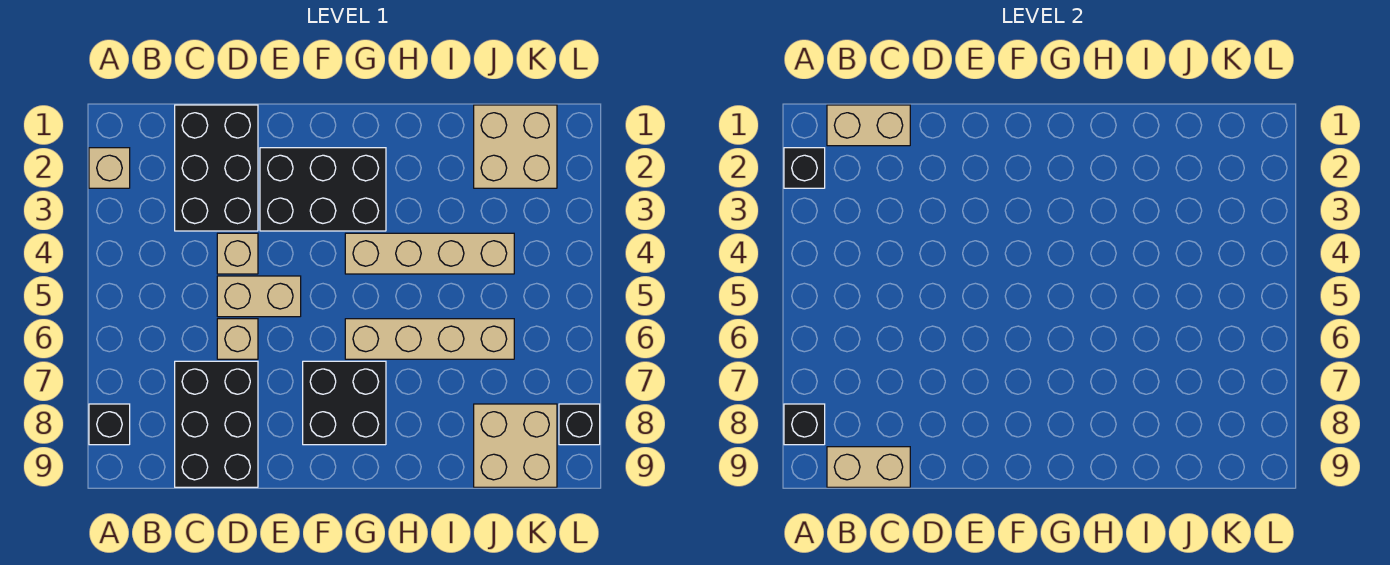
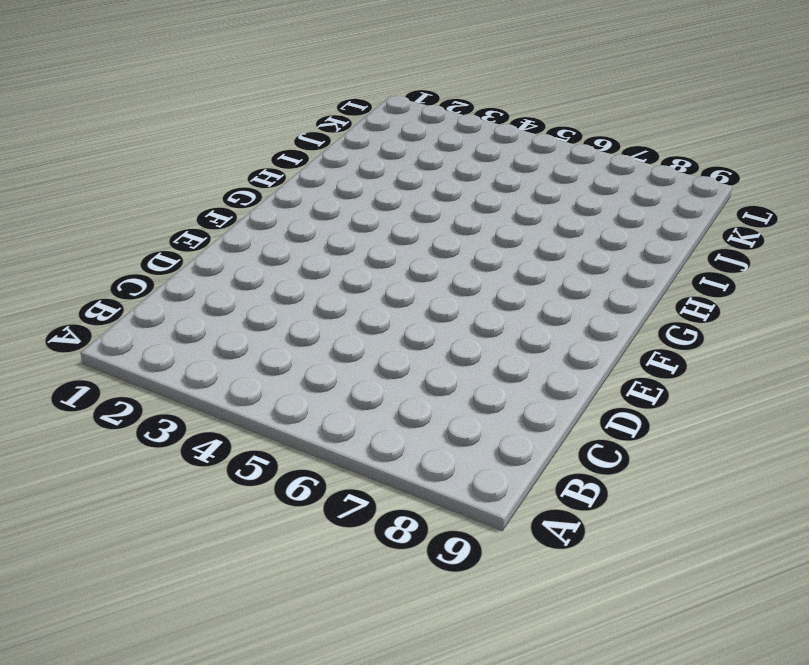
none -> tan brick A2 level 1
none -> black brick A8 level 1
none -> black brick C1:D3 level 1

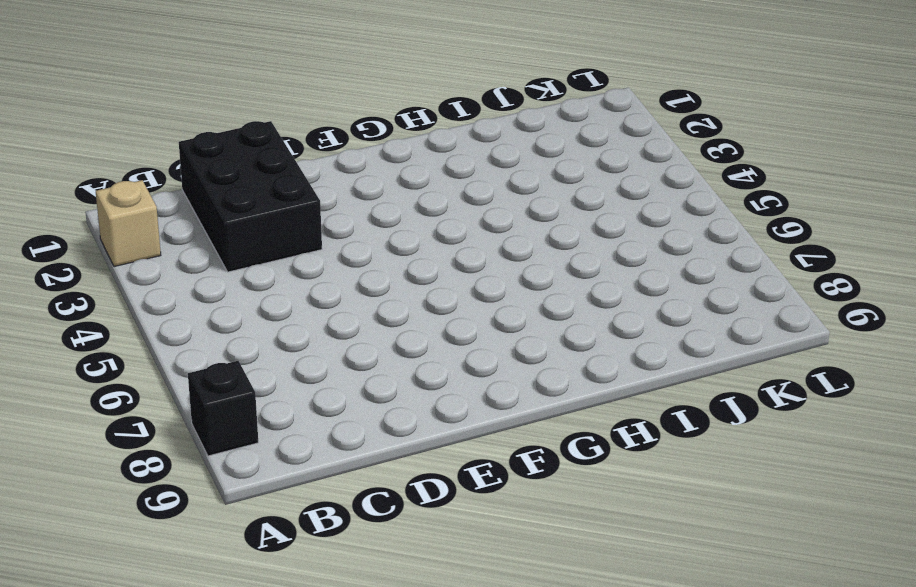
none -> black brick C7:D9 level 1
none -> tan brick D4 level 1
none -> tan brick D5:E5 level 1

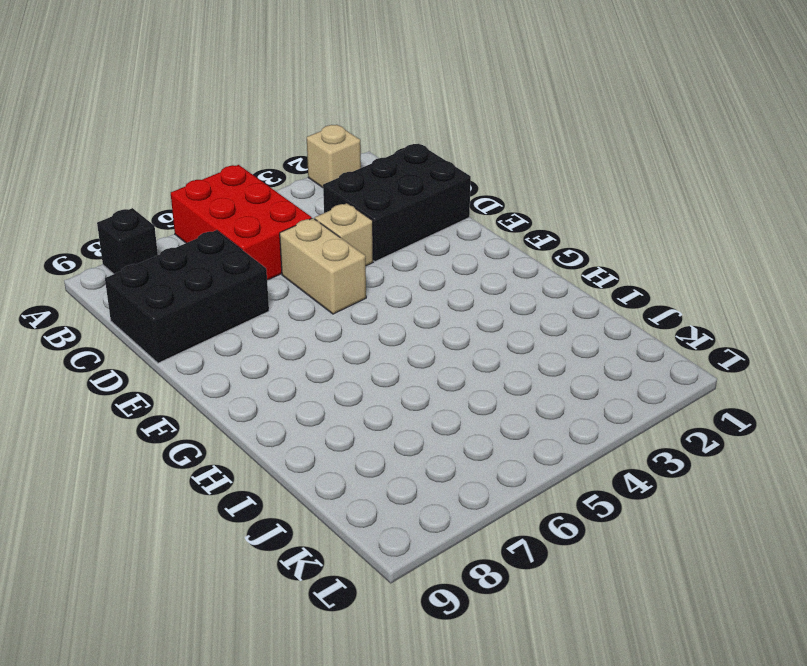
red brick A5:C6 level 1 -> none
none -> tan brick D6 level 1
none -> black brick E2:G3 level 1
none -> black brick F7:G8 level 1

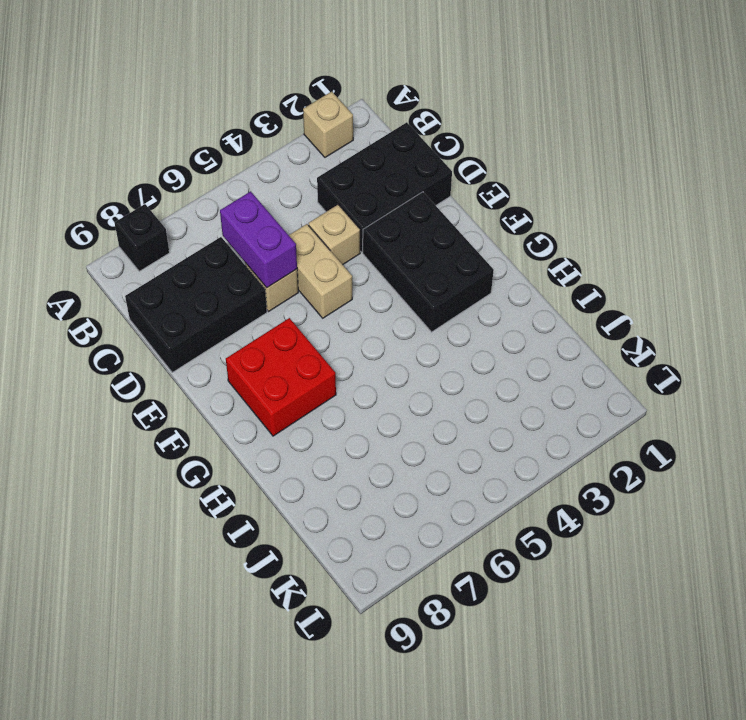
purple brick C6:D6 level 2 -> none
red brick F7:G8 level 1 -> black brick F7:G8 level 1
none -> tan brick G4:J4 level 1
none -> tan brick G6:J6 level 1
none -> tan brick J1:K2 level 1

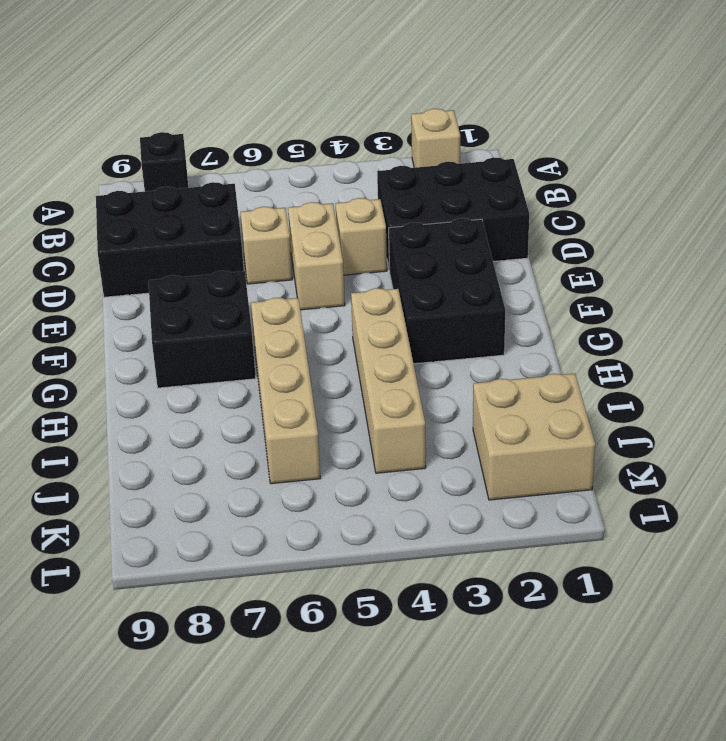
none -> tan brick J8:K9 level 1
none -> black brick L8 level 1
none -> black brick A2 level 2

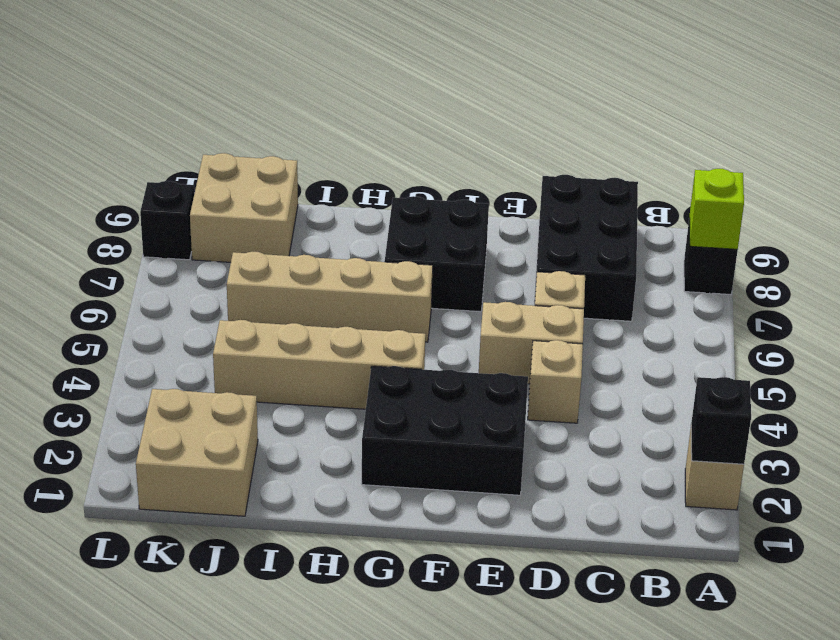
lime brick A8 level 2 -> black brick A8 level 2
none -> black brick C1:D3 level 1
none -> tan brick B1:C1 level 2
none -> tan brick B9:C9 level 2

